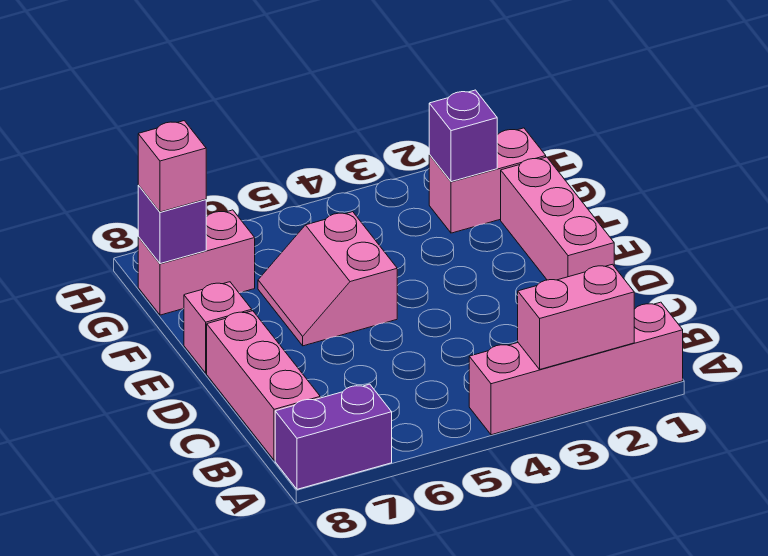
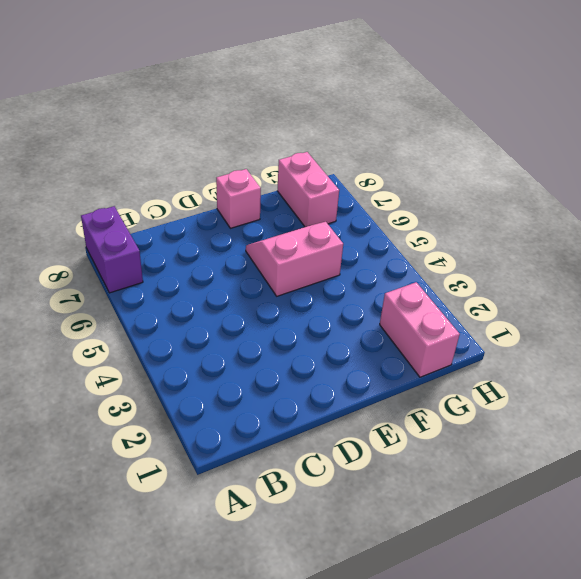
none -> pink brick A1:A4 level 1
none -> pink brick B8:D8 level 1
none -> pink brick D1:F1 level 1

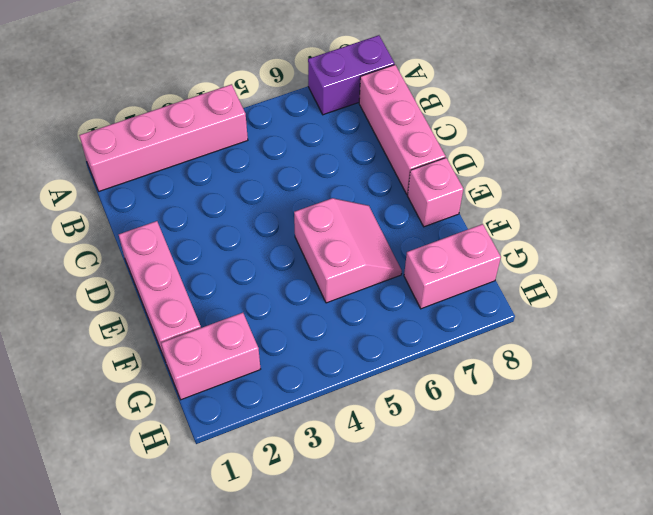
none -> pink brick A2:A3 level 2
none -> purple brick G2 level 2
none -> purple brick G8 level 2

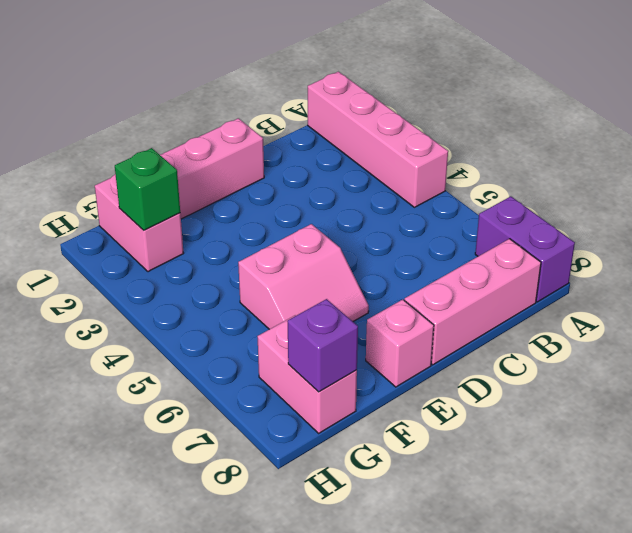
green brick G2 level 2 -> purple brick G2 level 2
none -> pink brick A2:A3 level 2
none -> pink brick G8 level 3

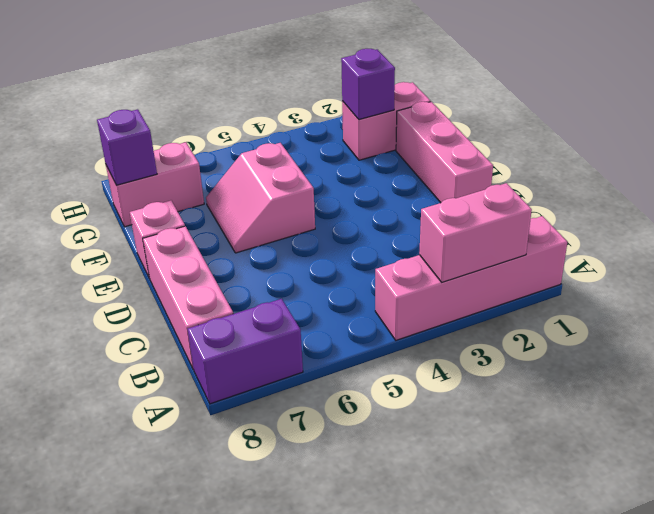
none -> pink brick G8 level 3

